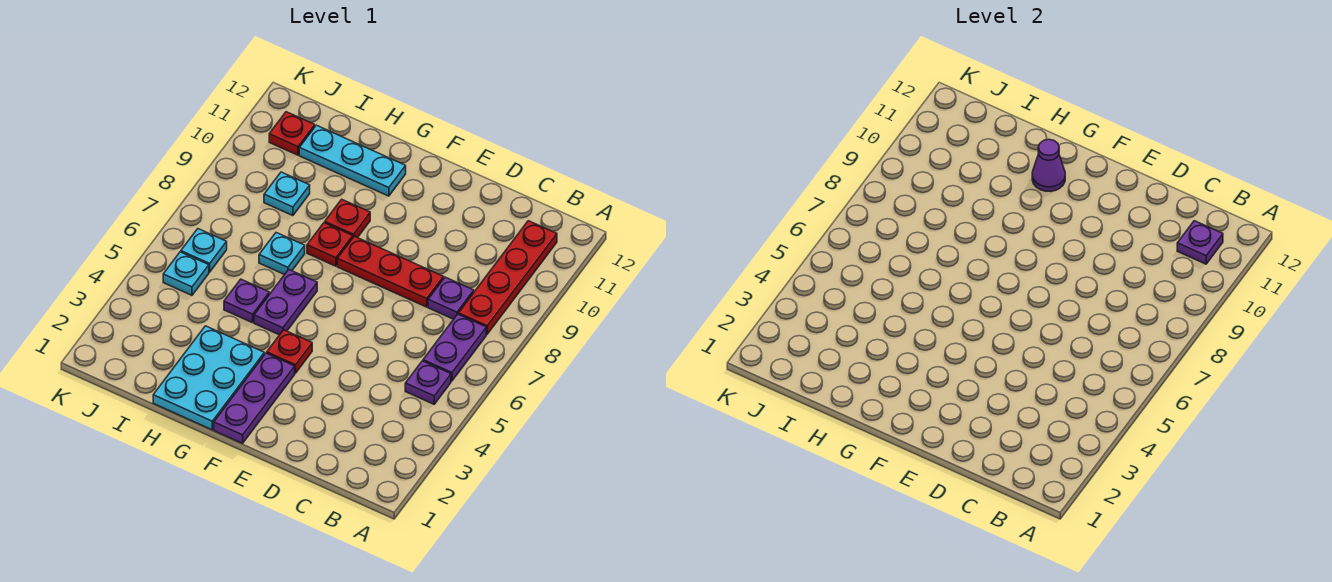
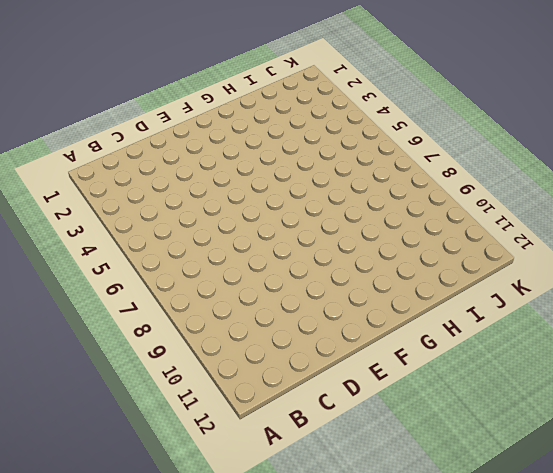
none -> purple plate B5 level 1
none -> purple plate B6:B7 level 1
none -> red plate B8:B11 level 1

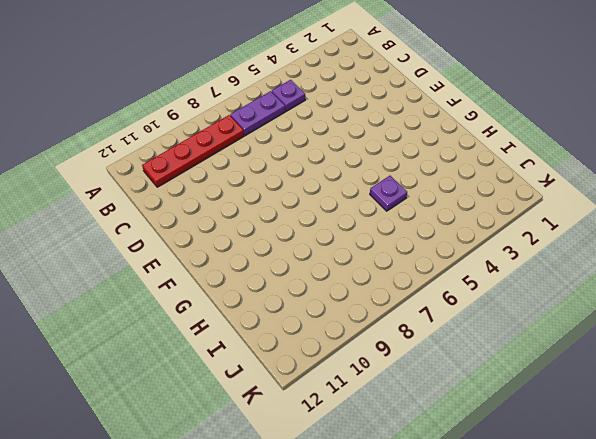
none -> purple plate C8 level 1
none -> red plate D8:F8 level 1
none -> purple plate F1:F3 level 1

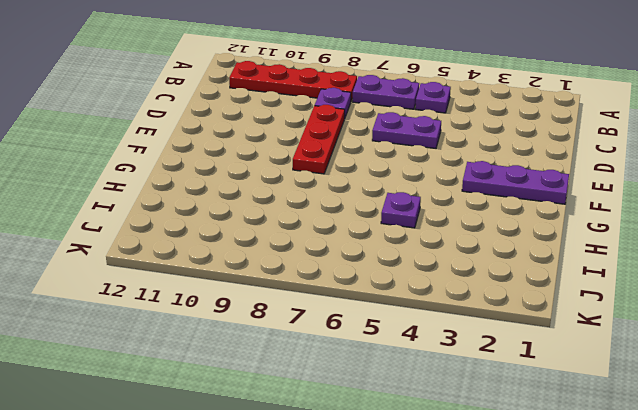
purple plate D5:D6 level 1 -> purple plate G5:G6 level 1
none -> red plate F4 level 1
none -> cyan plate G1:H3 level 1
none -> red plate G8 level 1

